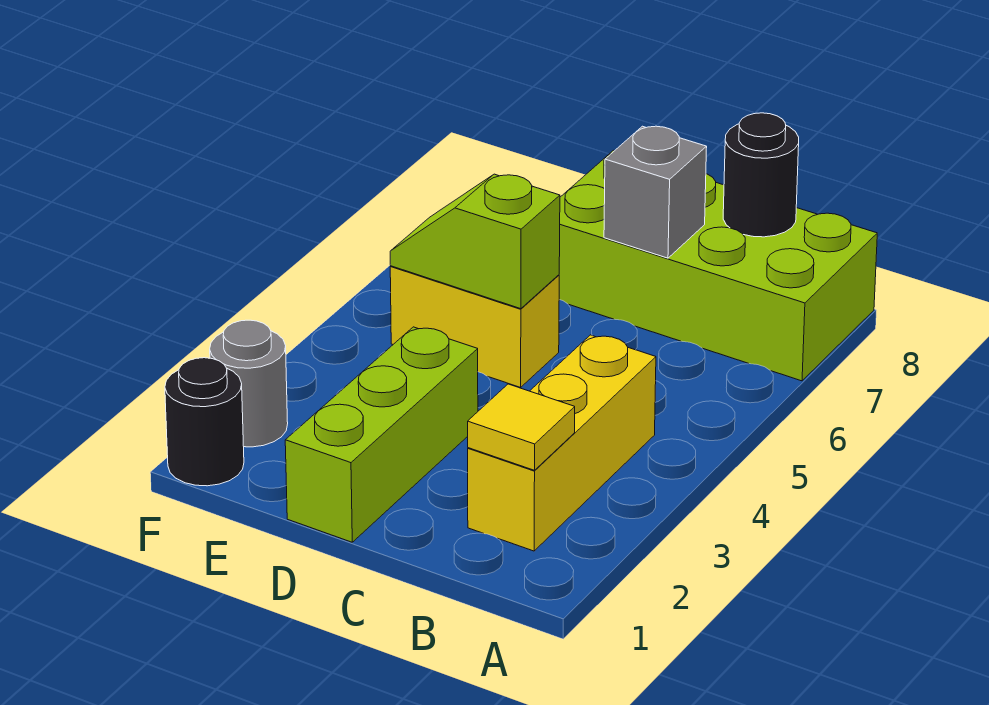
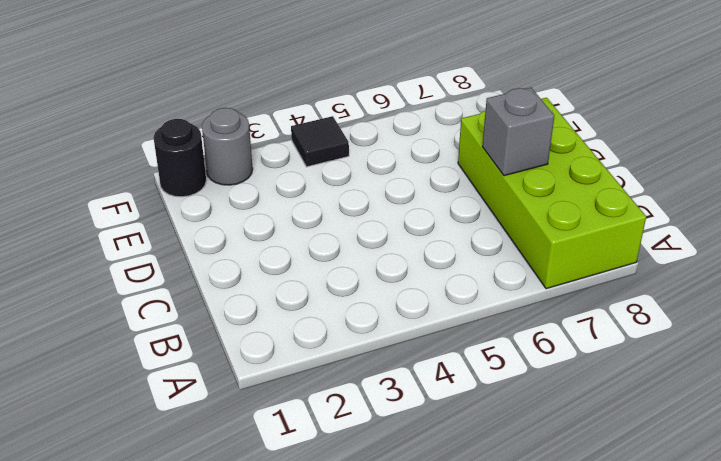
black tile F4 level 1 -> none
none -> yellow brick B2:B4 level 1
none -> lime brick D1:D3 level 1

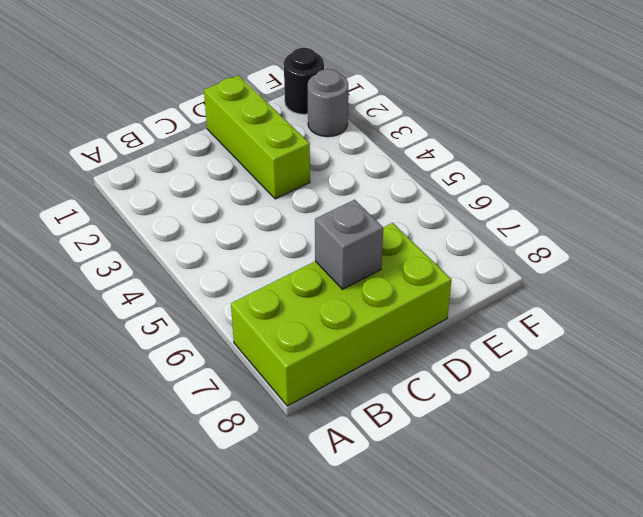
none -> yellow brick B2:B4 level 1
none -> yellow brick D5:E5 level 1

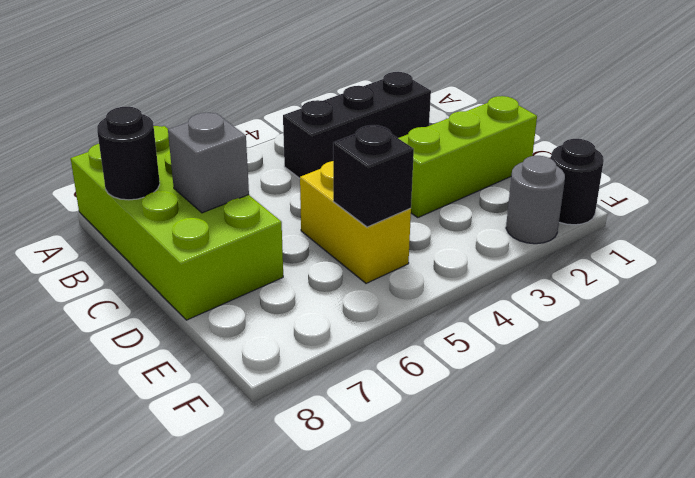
black brick B2:B4 level 1 -> yellow brick B2:B4 level 1
black brick E5 level 2 -> lime slope D5:E5 level 2 top D
none -> yellow tile B2 level 2

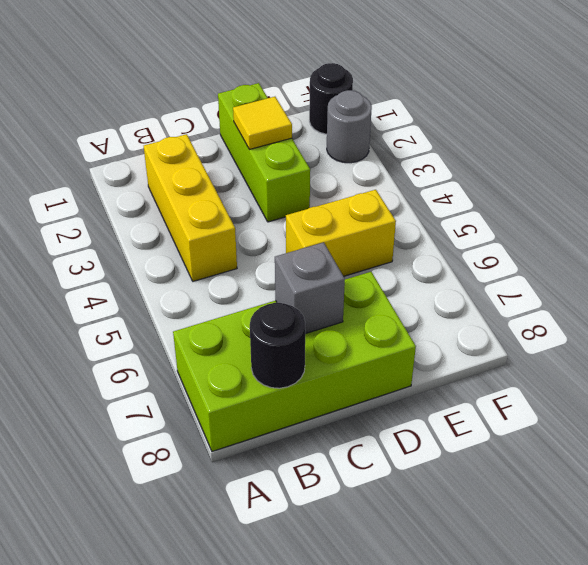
yellow tile D2 level 2 -> yellow tile B2 level 2
none -> lime slope D5:E5 level 2 top D

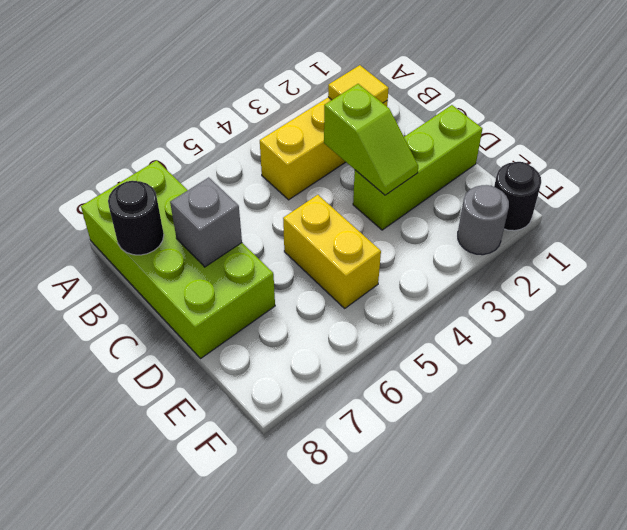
lime slope C3:D3 level 2 top C -> lime slope D5:E5 level 2 top D

